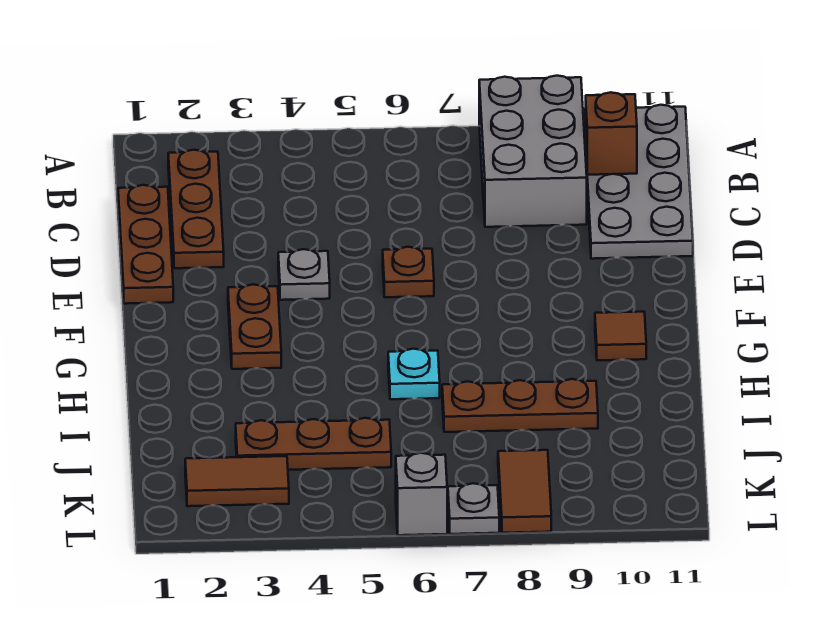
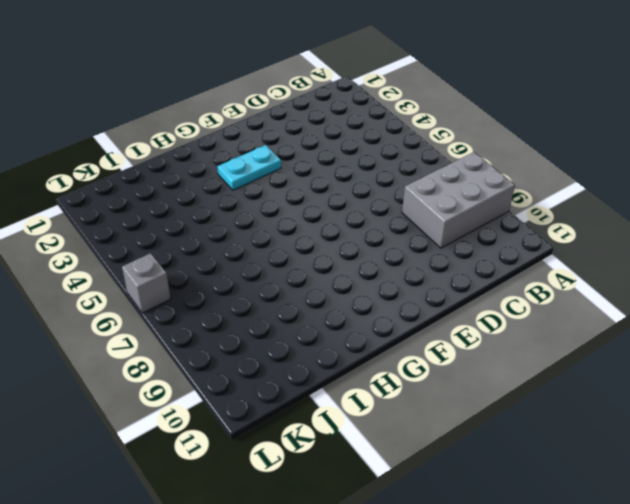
cyan plate F3:G3 level 1 -> brown plate F3:G3 level 1
none -> grey plate A10:D11 level 1
none -> brown plate B2:D2 level 1
none -> brown plate C1:E1 level 1

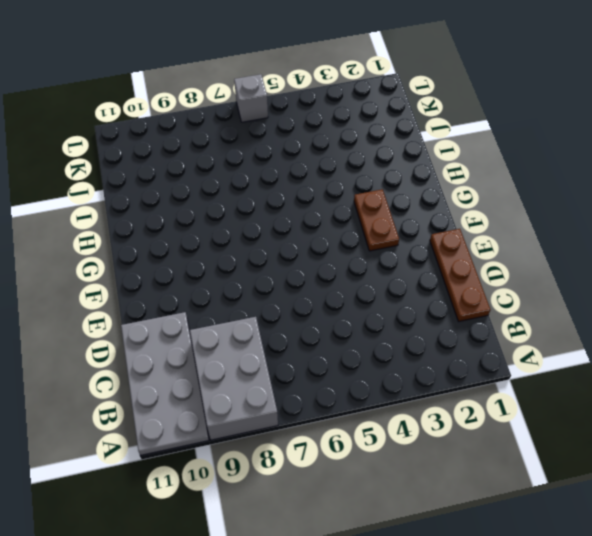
none -> brown plate B2:D2 level 1
none -> grey plate E4 level 1
none -> brown plate E6 level 1

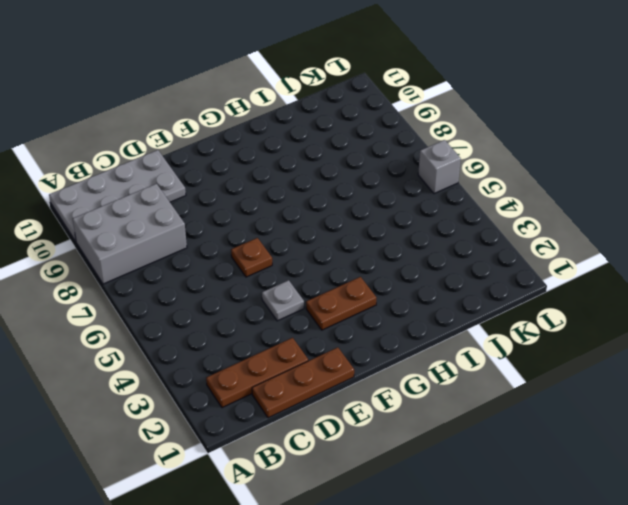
none -> brown tile G10 level 1
none -> cyan plate H6 level 1
none -> brown plate I7:I9 level 1

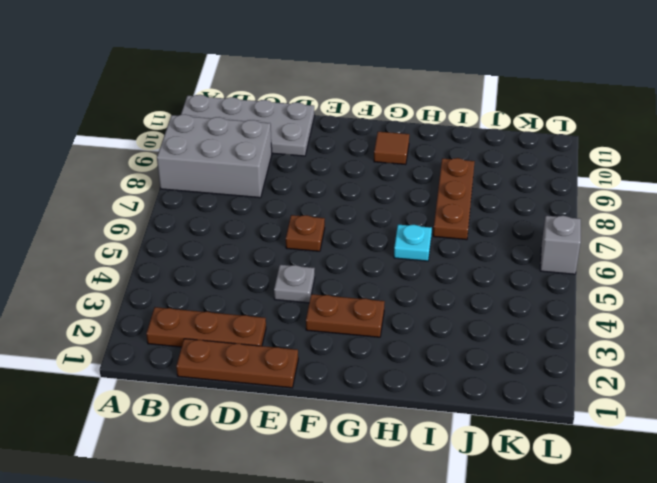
none -> brown plate J3:J5 level 1
none -> brown tile K2:K3 level 1
none -> brown tile K8:L8 level 1

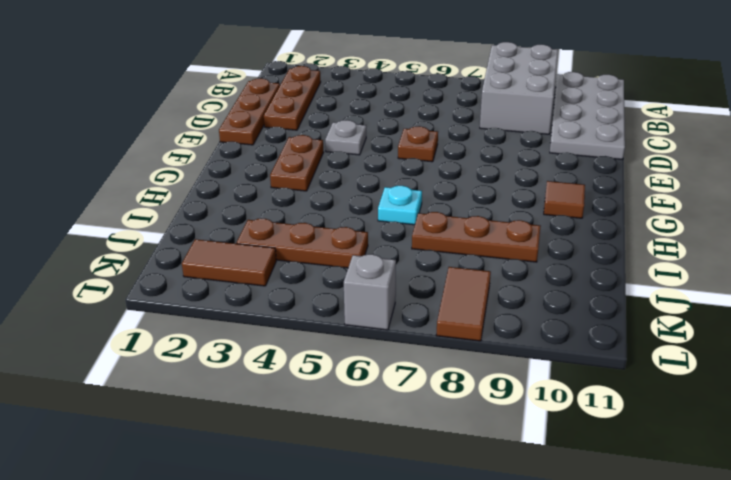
none -> grey plate L7 level 1
none -> brown brick B10 level 2

